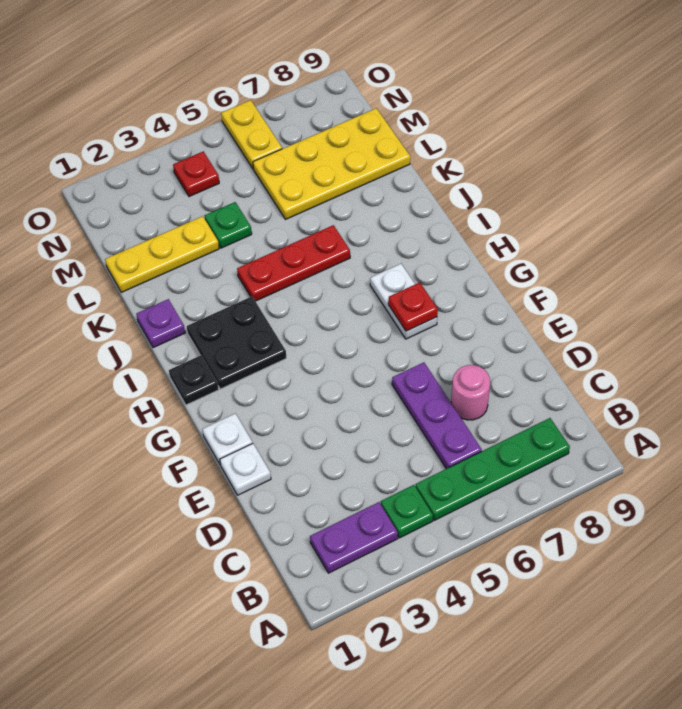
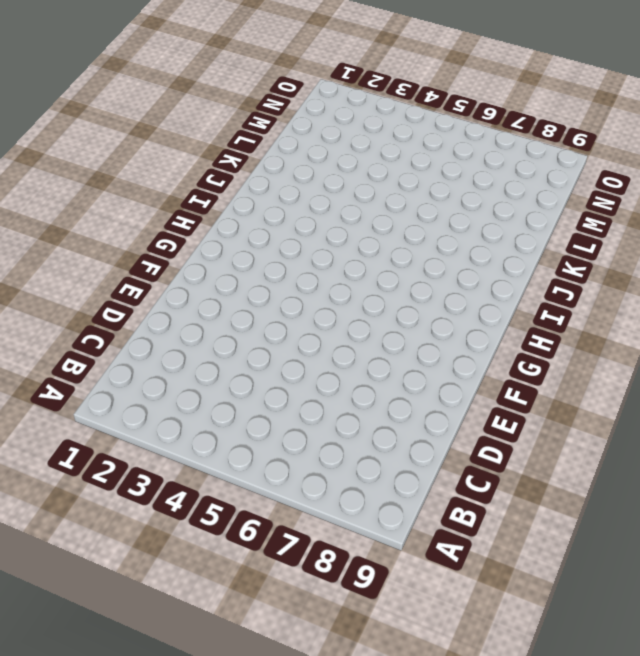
none -> purple plate B2:B3 level 1
none -> green plate B4 level 1
none -> green plate B5:B8 level 1

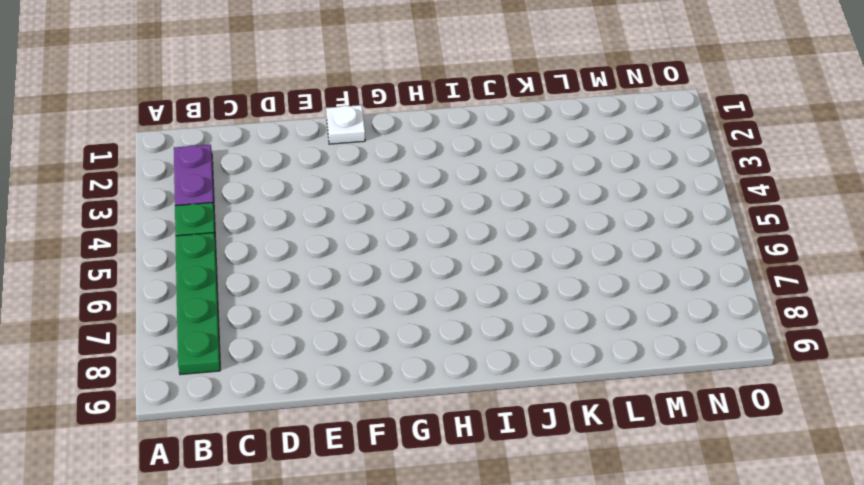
none -> purple plate C6:E6 level 1
none -> pink round brick D7 level 1
none -> white plate E1 level 1

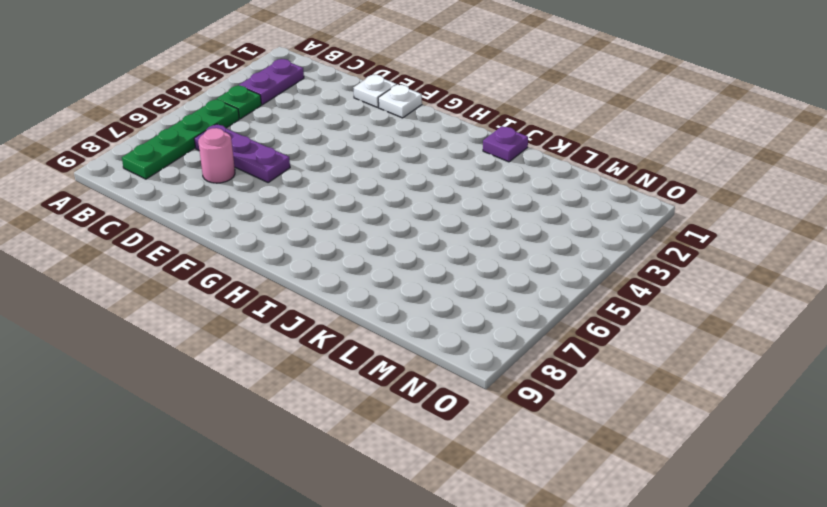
none -> white plate G7:H7 level 1
none -> black plate H1 level 1
none -> black plate H2:I3 level 1

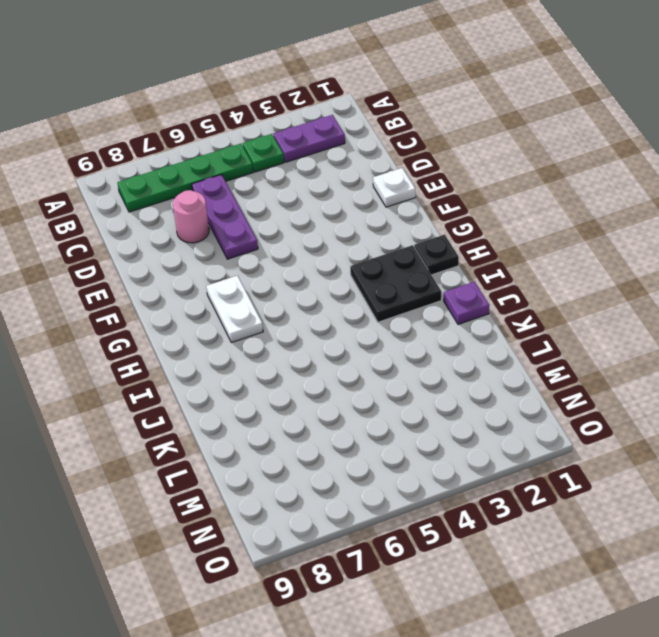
none -> white plate F1 level 1
none -> red plate J4:J6 level 1
none -> yellow plate L1:L3 level 1

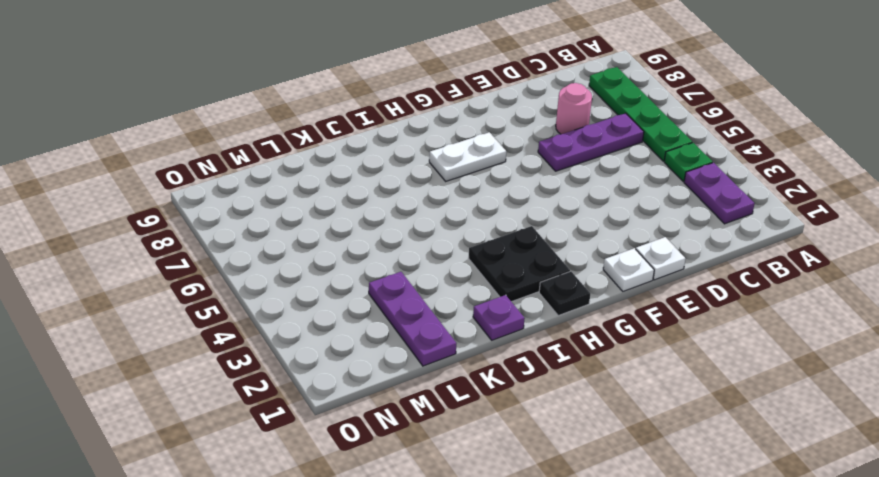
purple plate L1:L3 level 1 -> yellow plate L1:L3 level 1
none -> red plate J4:J6 level 1
none -> green plate L4 level 1
none -> yellow plate L6:M9 level 1

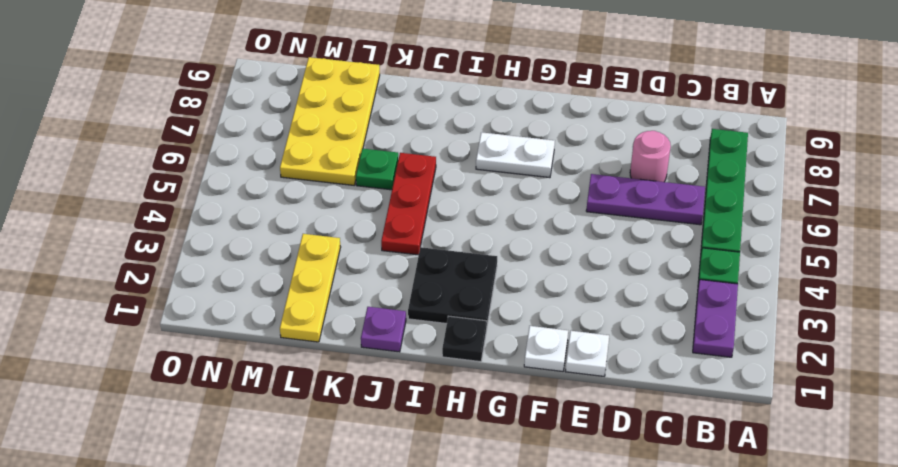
green plate K6 level 1 -> green plate L4 level 1
none -> red plate N4 level 1
none -> yellow plate N6:O6 level 1
none -> red plate G7 level 2

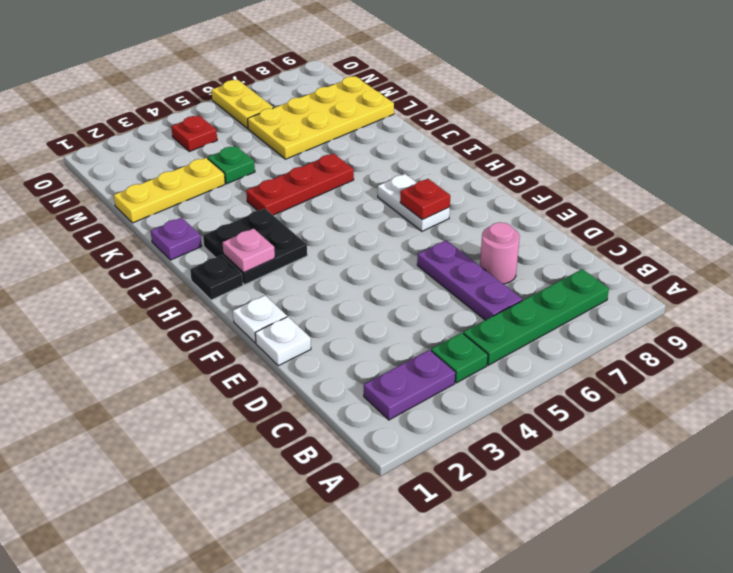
pink plate H2 level 2 -> none

